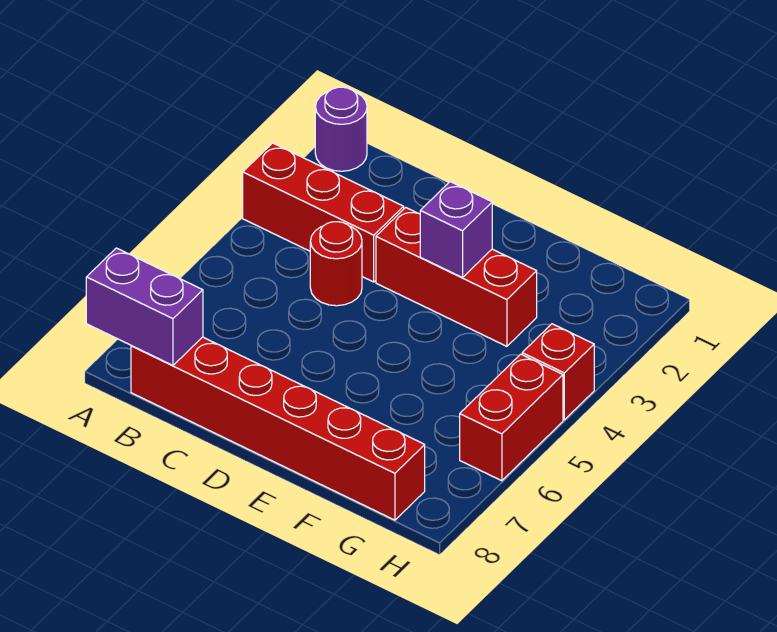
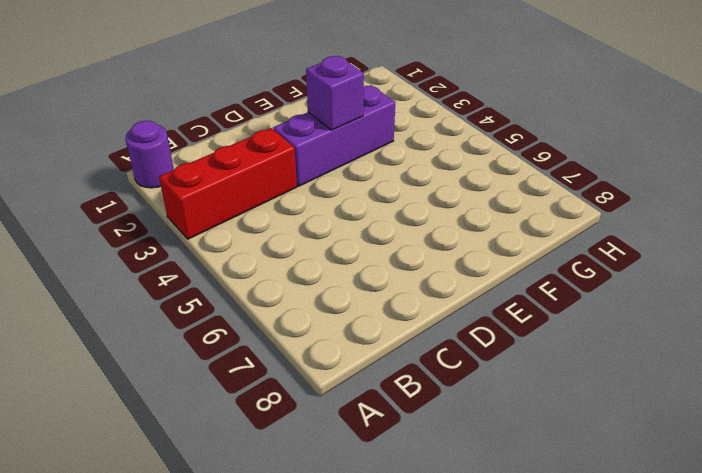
purple brick D3:F3 level 1 -> red brick D3:F3 level 1
none -> red brick B8:G8 level 1
none -> red round brick C4 level 1

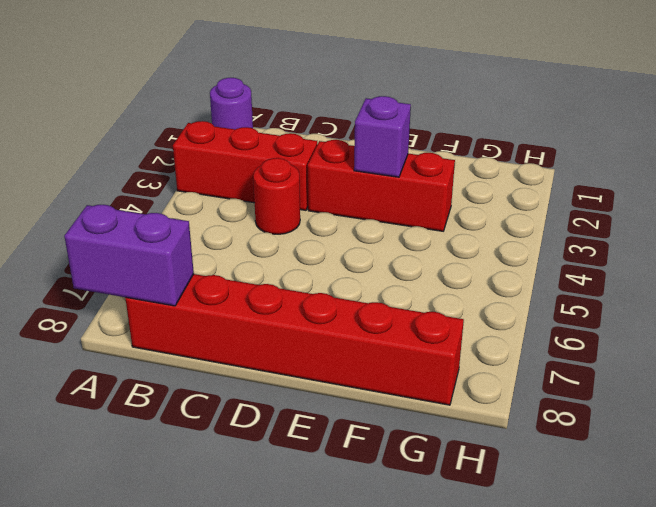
none -> red brick H4 level 1
none -> red brick H5:H6 level 1

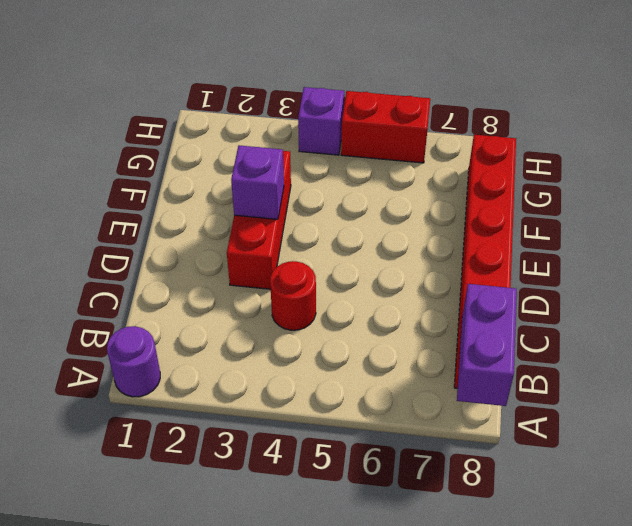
purple brick H4 level 1 -> red brick H4 level 1
none -> red brick A3:C3 level 1

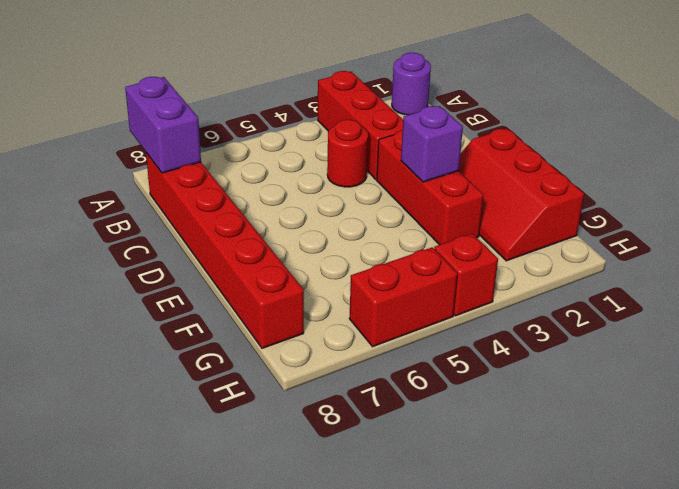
red slope E1:G2 level 1 top 1 -> none

